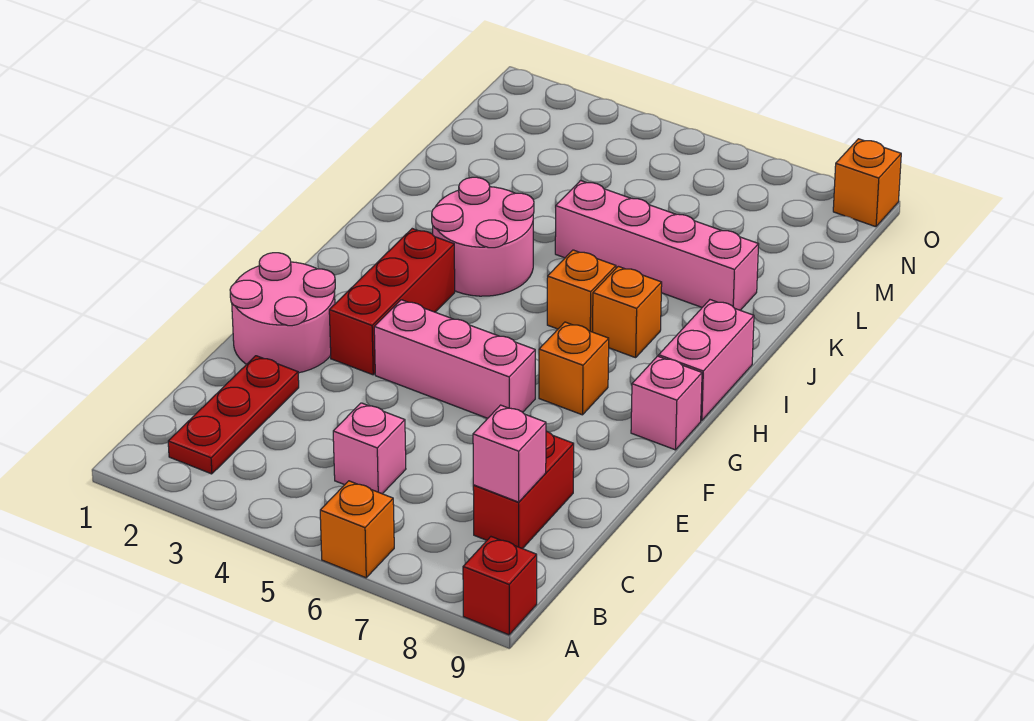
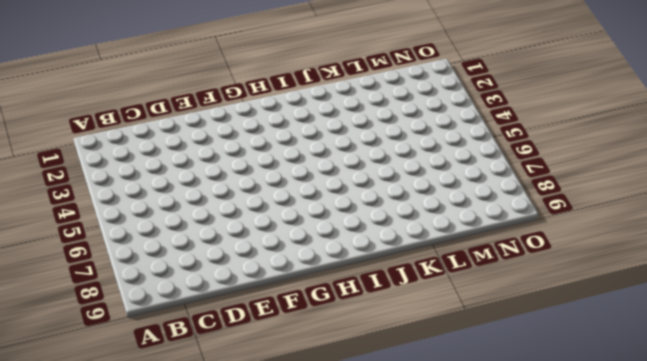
none -> orange brick A6 level 1
none -> red brick A9 level 1
none -> red plate B2:D2 level 1

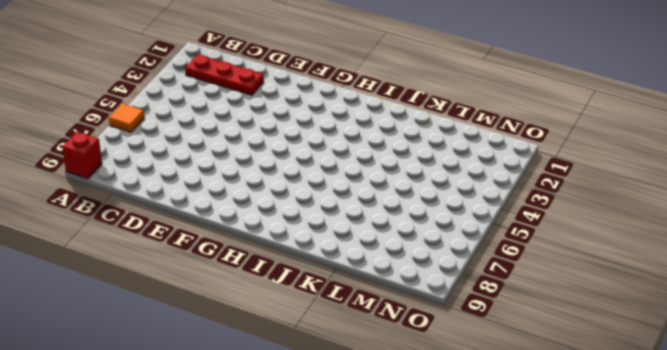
orange tile A6 level 1 -> orange brick A6 level 1
none -> pink brick C5 level 1
none -> red brick C8:D8 level 1
none -> pink round brick E1:F2 level 1

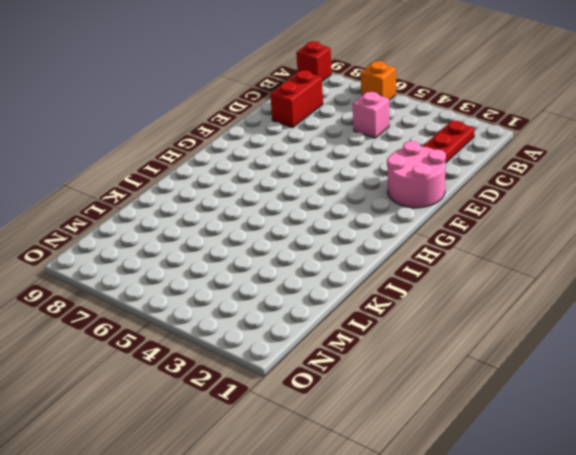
none -> red brick F3:H3 level 1
none -> pink brick F4:F6 level 1
none -> orange brick G7 level 1

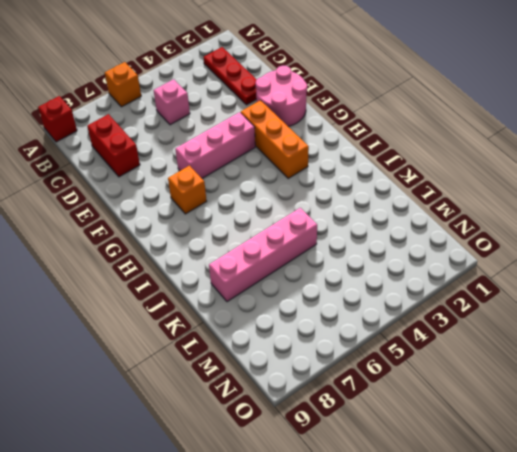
orange brick F3:H3 level 1 -> red brick F3:H3 level 1
none -> pink brick G9 level 1
none -> pink brick H9:I9 level 1
none -> pink round brick I3:J4 level 1

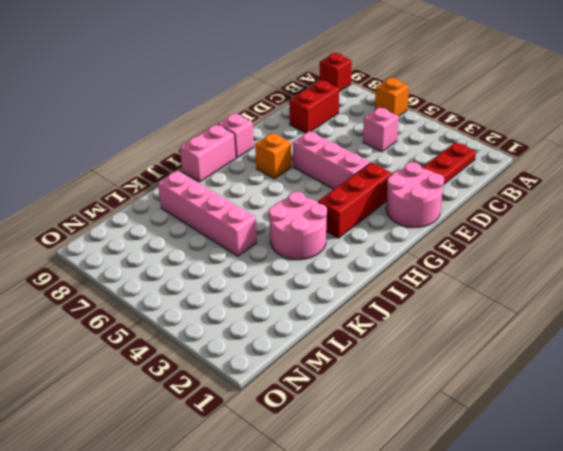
none -> orange brick I6 level 1
none -> orange brick I7 level 1
none -> orange brick O9 level 1

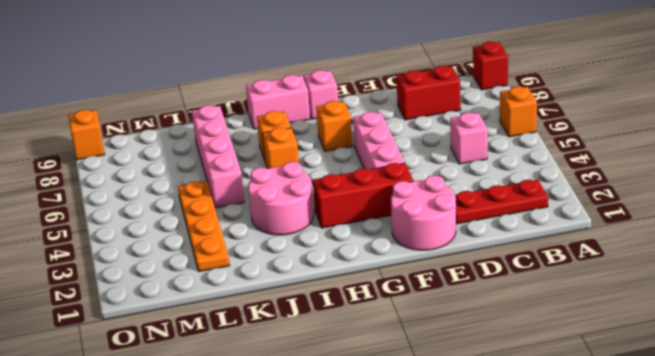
orange plate L2:L5 level 1 -> none
none -> pink brick C8 level 2

